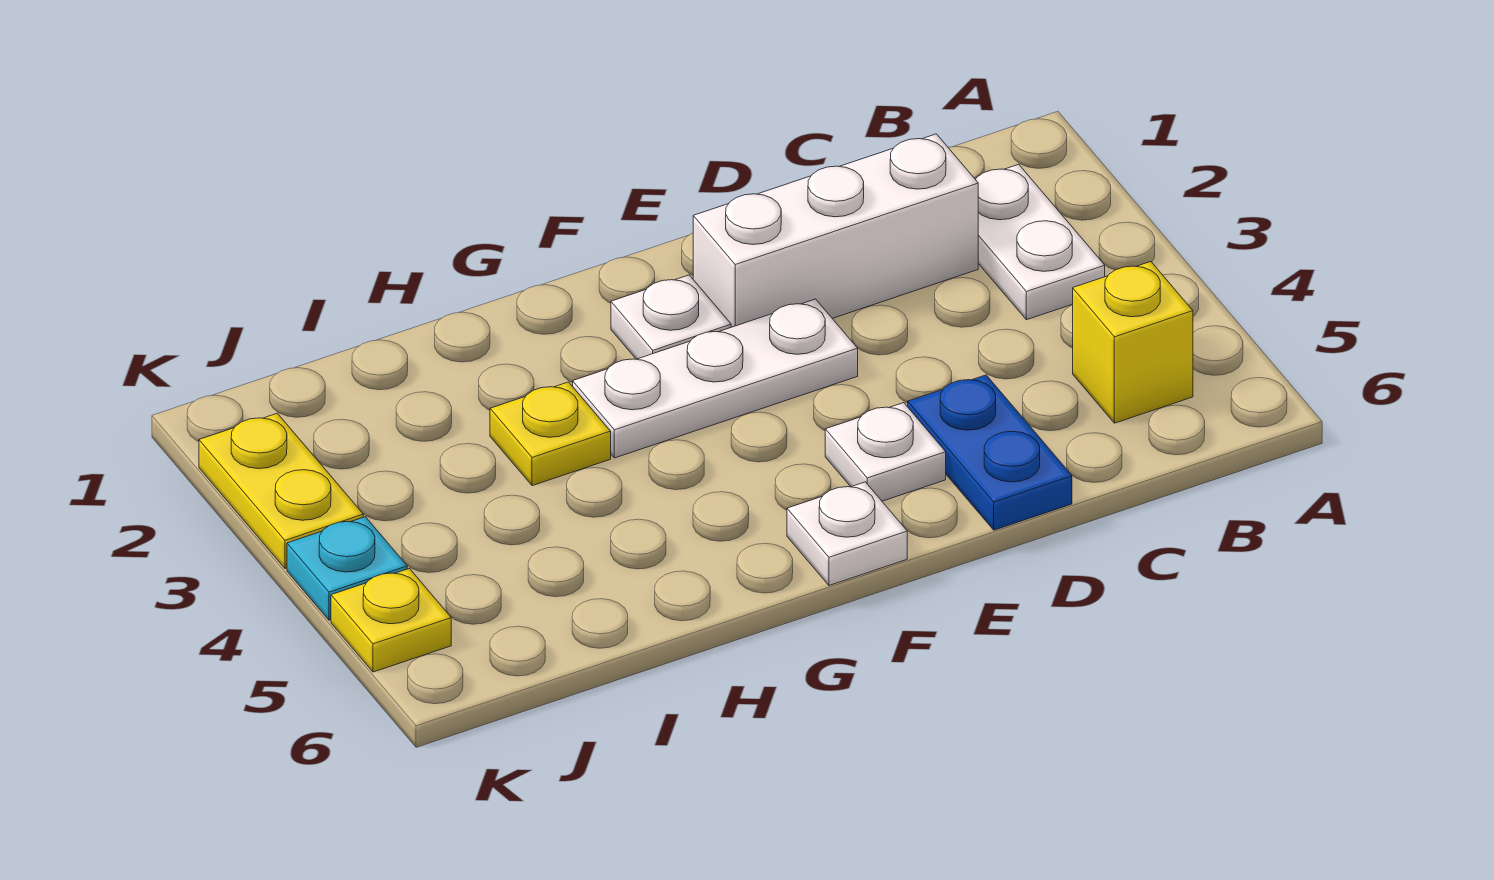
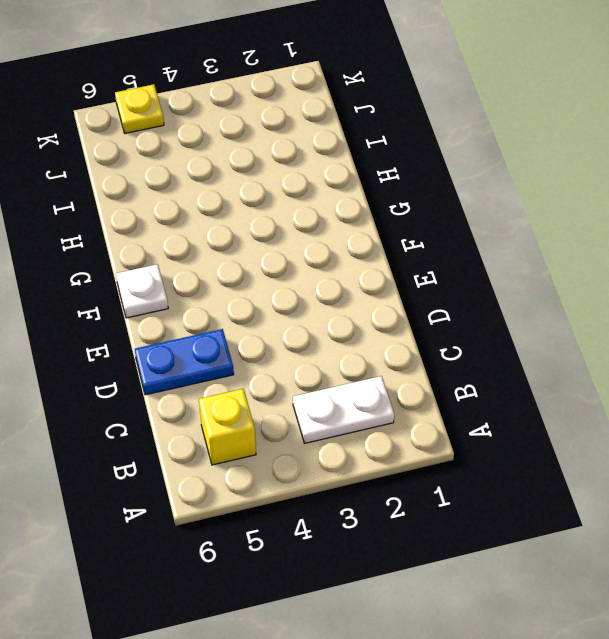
none -> white brick C2:E2 level 1
none -> white plate E3:G3 level 1
none -> white plate E5 level 1

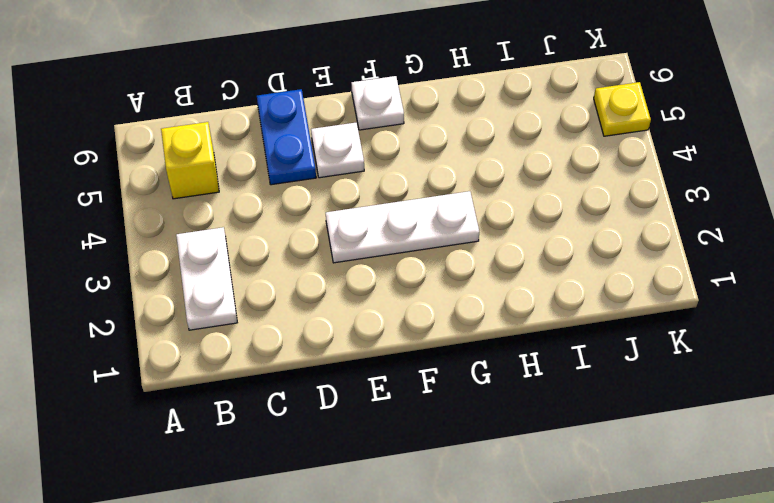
none -> white brick C2:E2 level 1
none -> white plate F2 level 1
none -> yellow plate H3 level 1

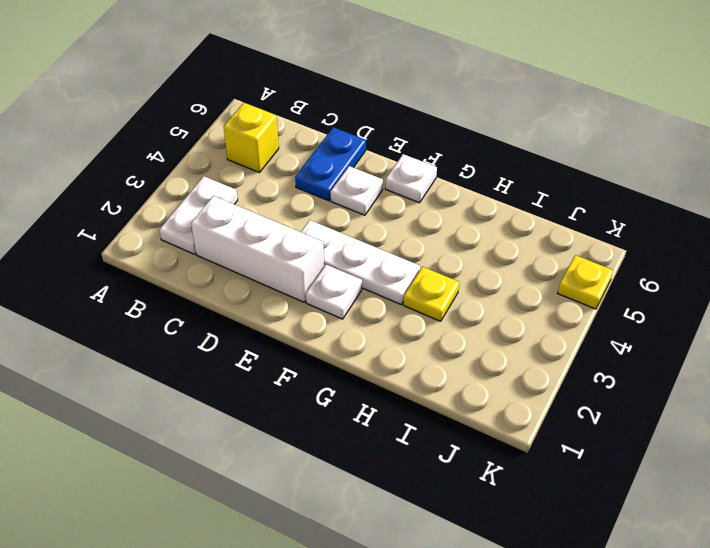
none -> yellow plate K2:K3 level 1
none -> cyan plate K4 level 1

